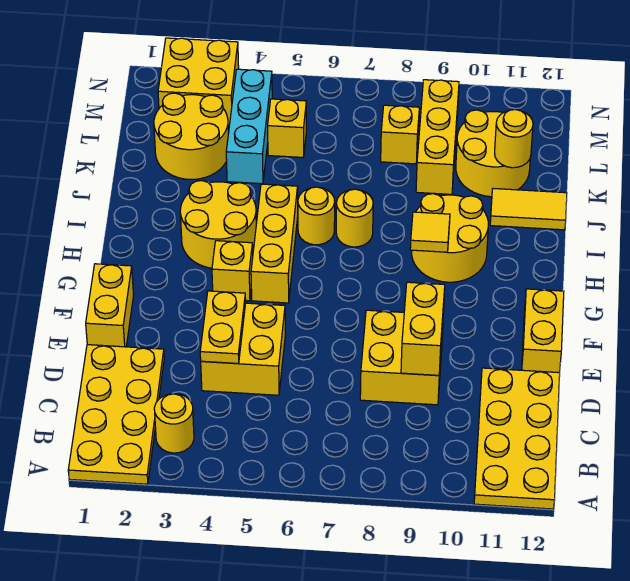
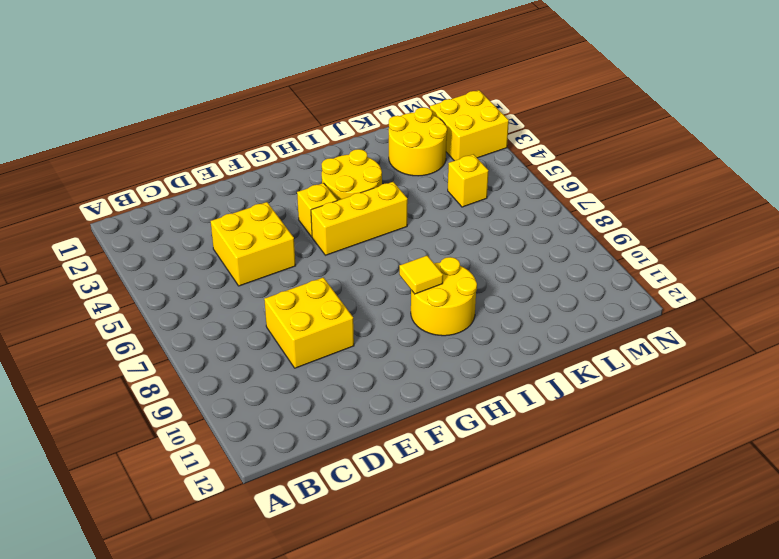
none -> yellow plate A1:D2 level 1
none -> yellow plate A11:D12 level 1
none -> yellow round brick B3 level 1

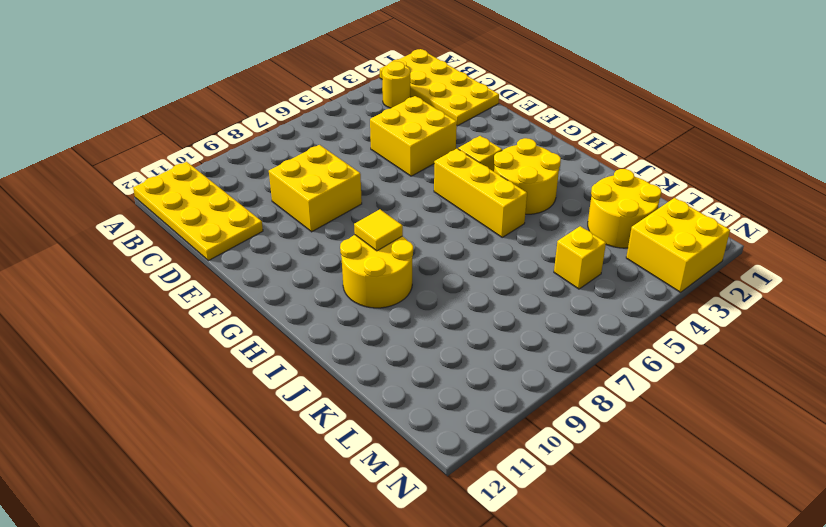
none -> yellow brick E1:F1 level 1
none -> yellow brick E12:F12 level 1
none -> yellow round brick I6 level 1

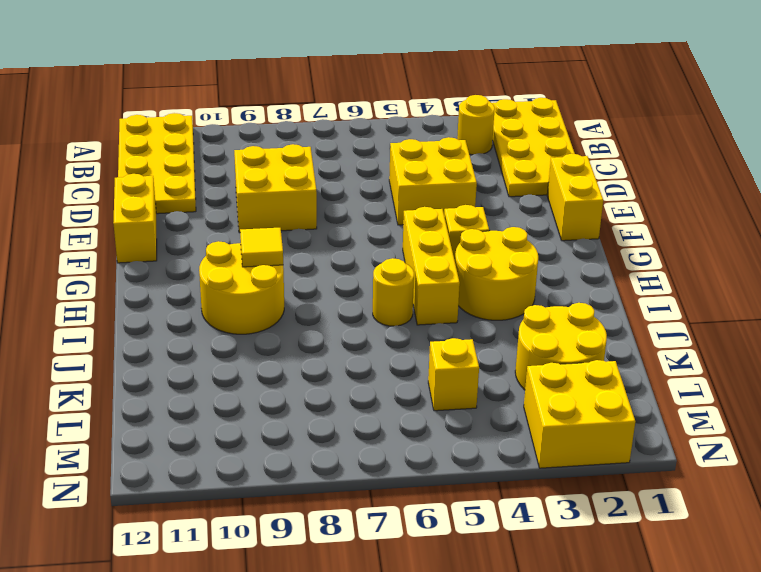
none -> yellow round brick I7 level 1
none -> yellow tile J11:J12 level 1
none -> cyan brick K4:M4 level 1

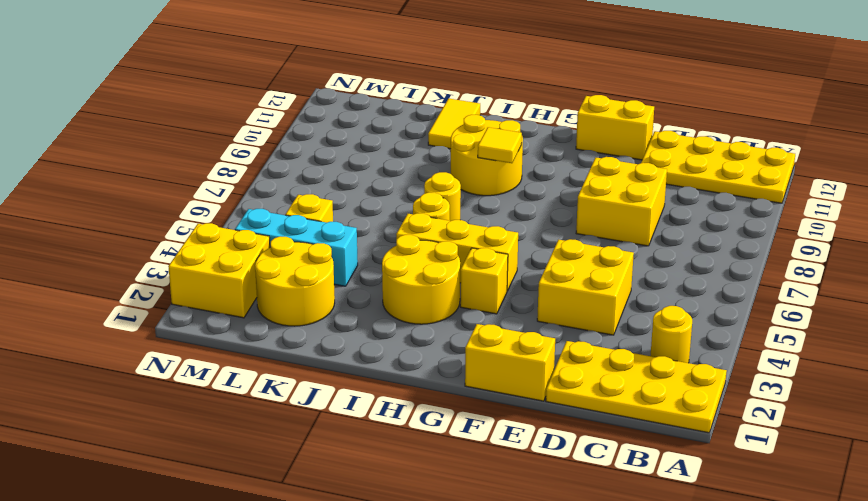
none -> yellow brick K9:M9 level 1
none -> yellow round brick K10:L11 level 1
none -> yellow brick L8 level 1

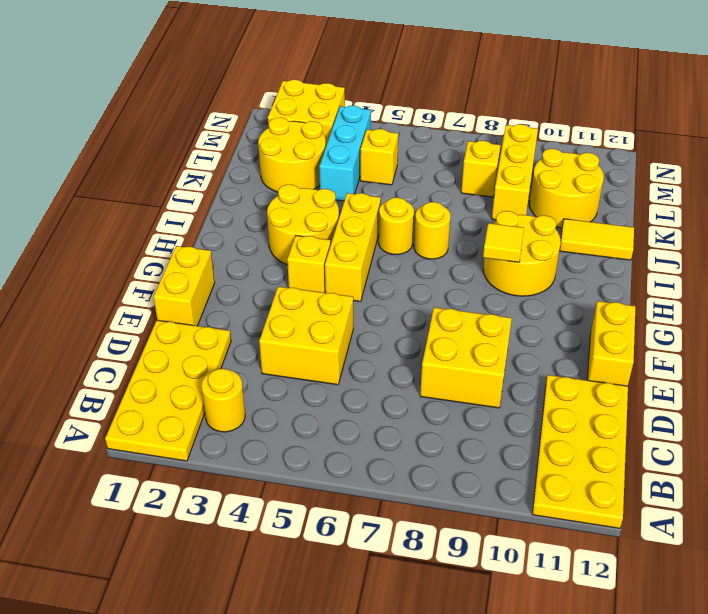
none -> yellow plate D4:E4 level 2
none -> yellow brick D9:E9 level 2
none -> yellow round brick K11 level 2

